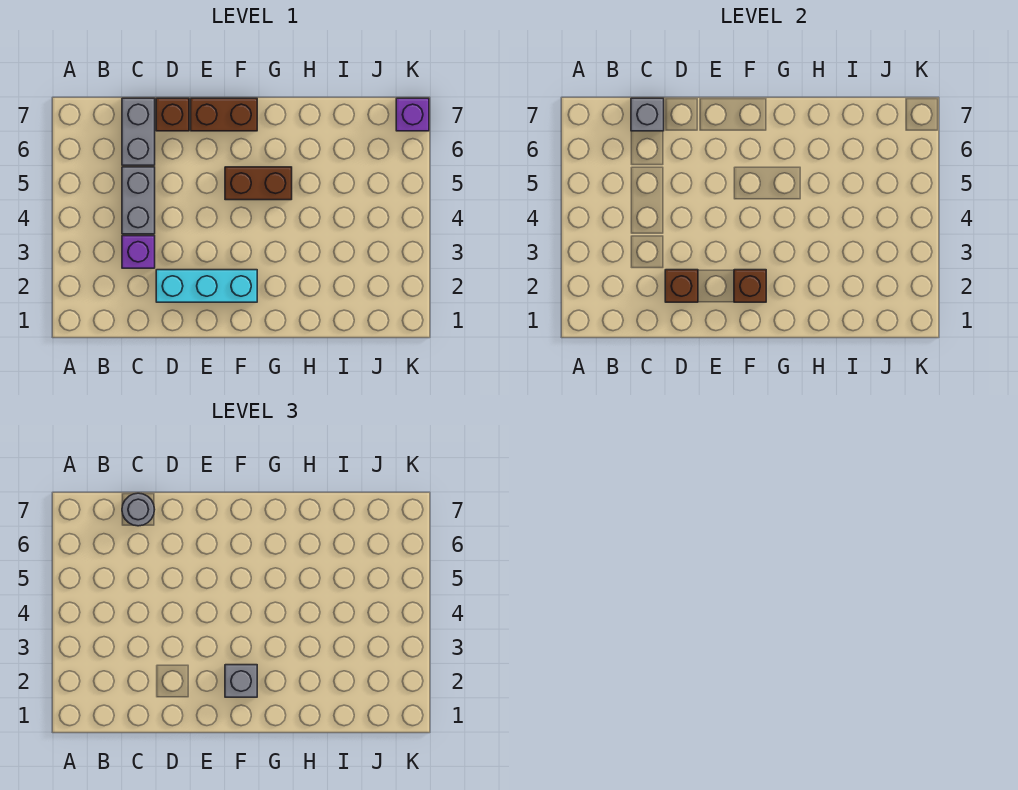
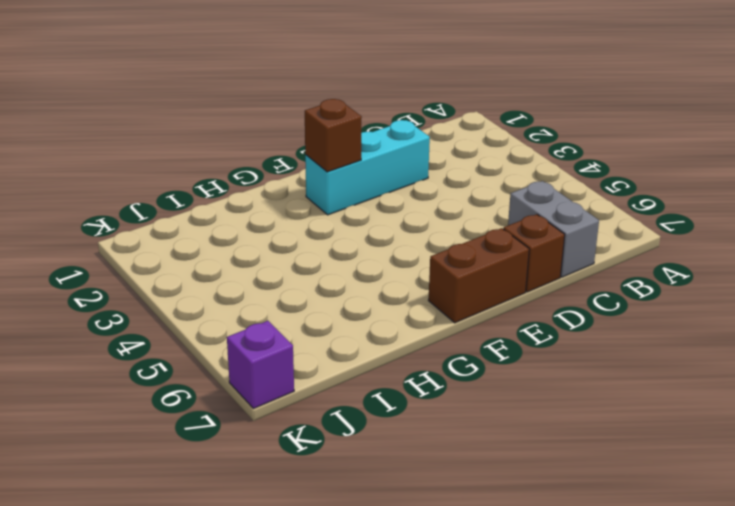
none -> purple brick C3 level 1
none -> grey brick C4:C5 level 1
none -> brown brick F5:G5 level 1

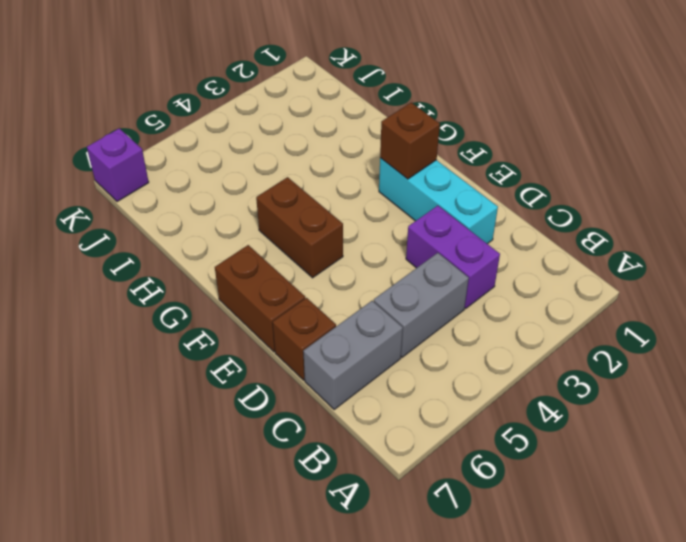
purple brick C3:D3 level 1 -> purple brick C3 level 1
none -> grey brick C7 level 2
none -> brown brick D2 level 2
none -> grey round brick C7 level 3

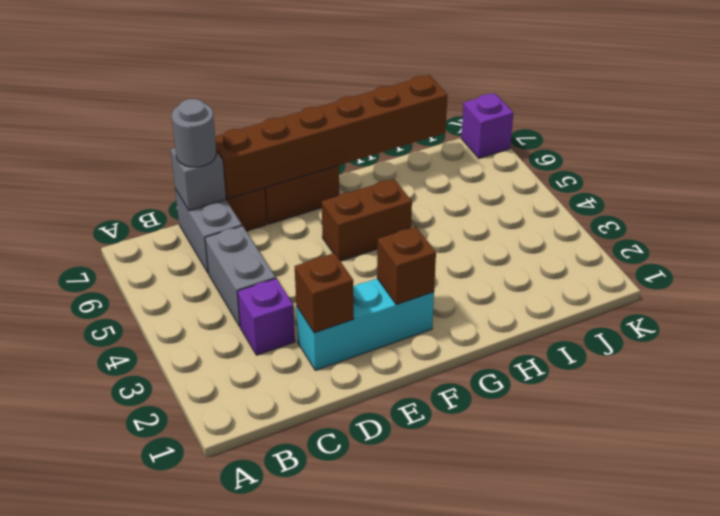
brown brick D7:I7 level 2 -> none
none -> grey brick F2 level 3

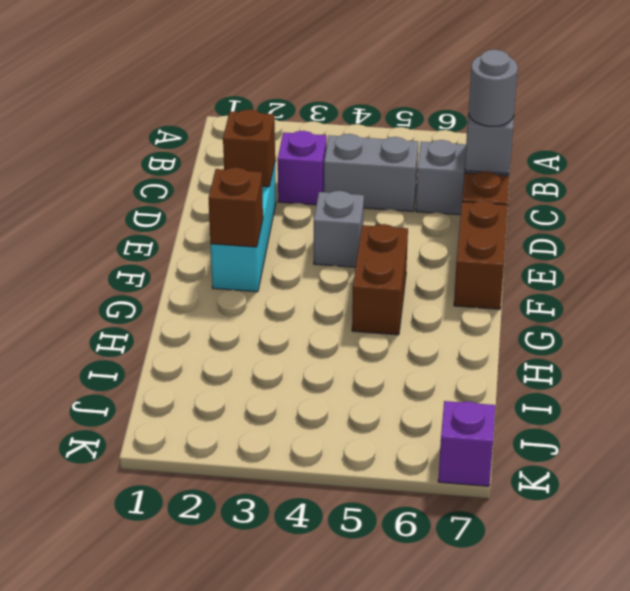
grey brick E4 level 1 -> grey brick F2 level 3

